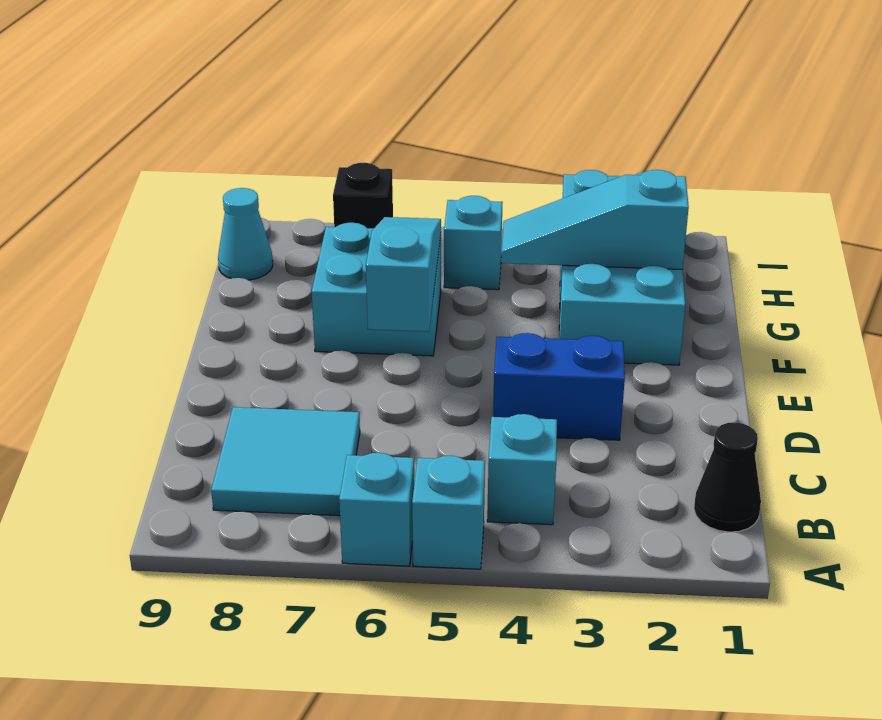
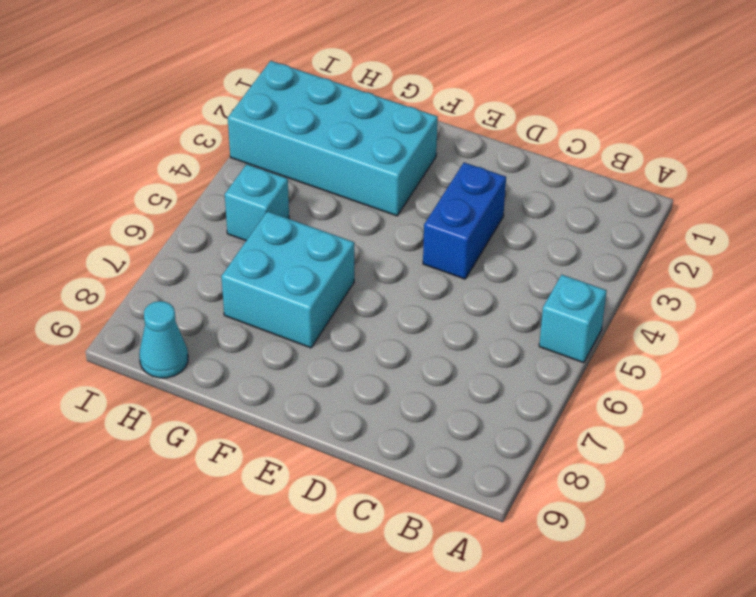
none -> cyan brick A6 level 1
none -> black cone B1 level 1
none -> cyan brick B4 level 1

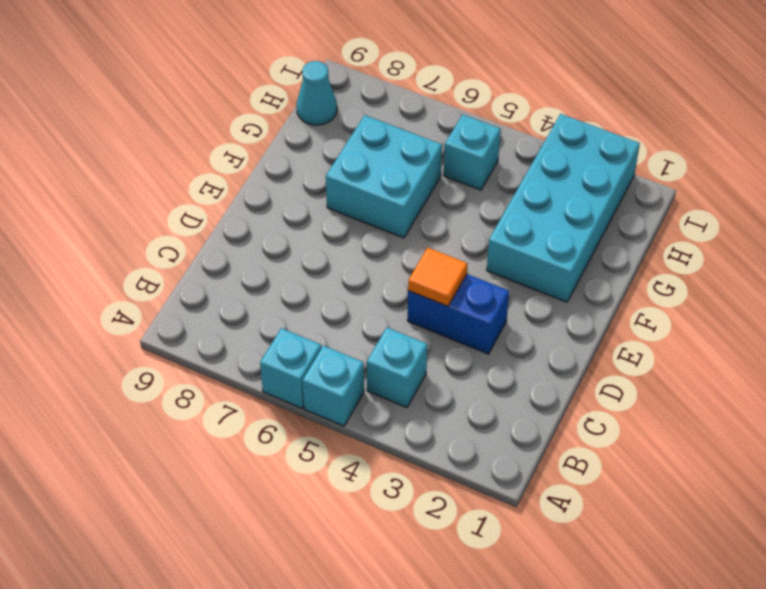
orange tile D4 level 2 -> none
none -> black cone B1 level 1
none -> cyan tile B7:C8 level 1
none -> black brick I7 level 1

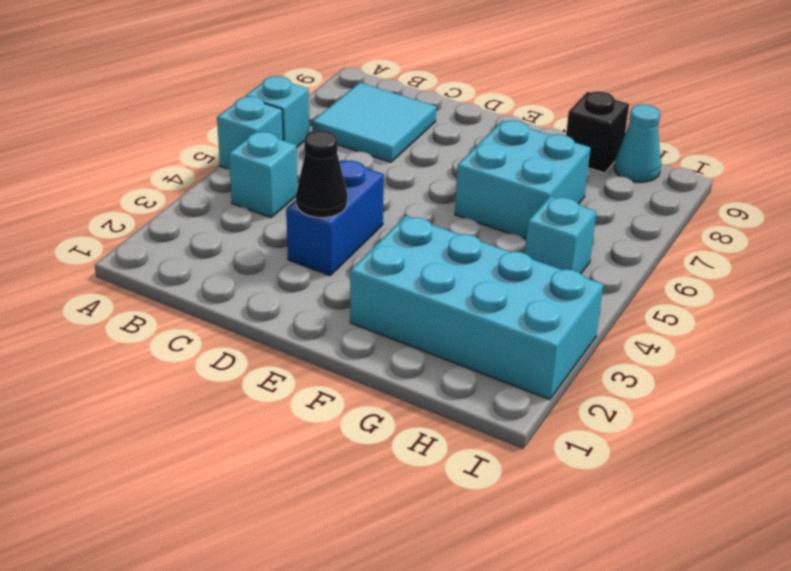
black cone D3 level 2 -> black cone B1 level 1
black brick G9 level 1 -> black brick I7 level 1
none -> cyan slope E6:G6 level 2 top E
none -> cyan slope G2:G4 level 2 top 2

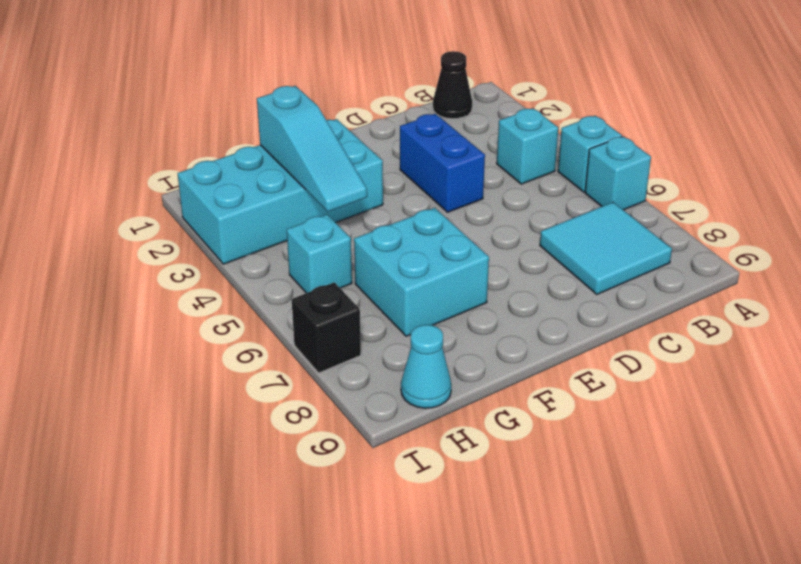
none -> cyan slope E6:G6 level 2 top E

